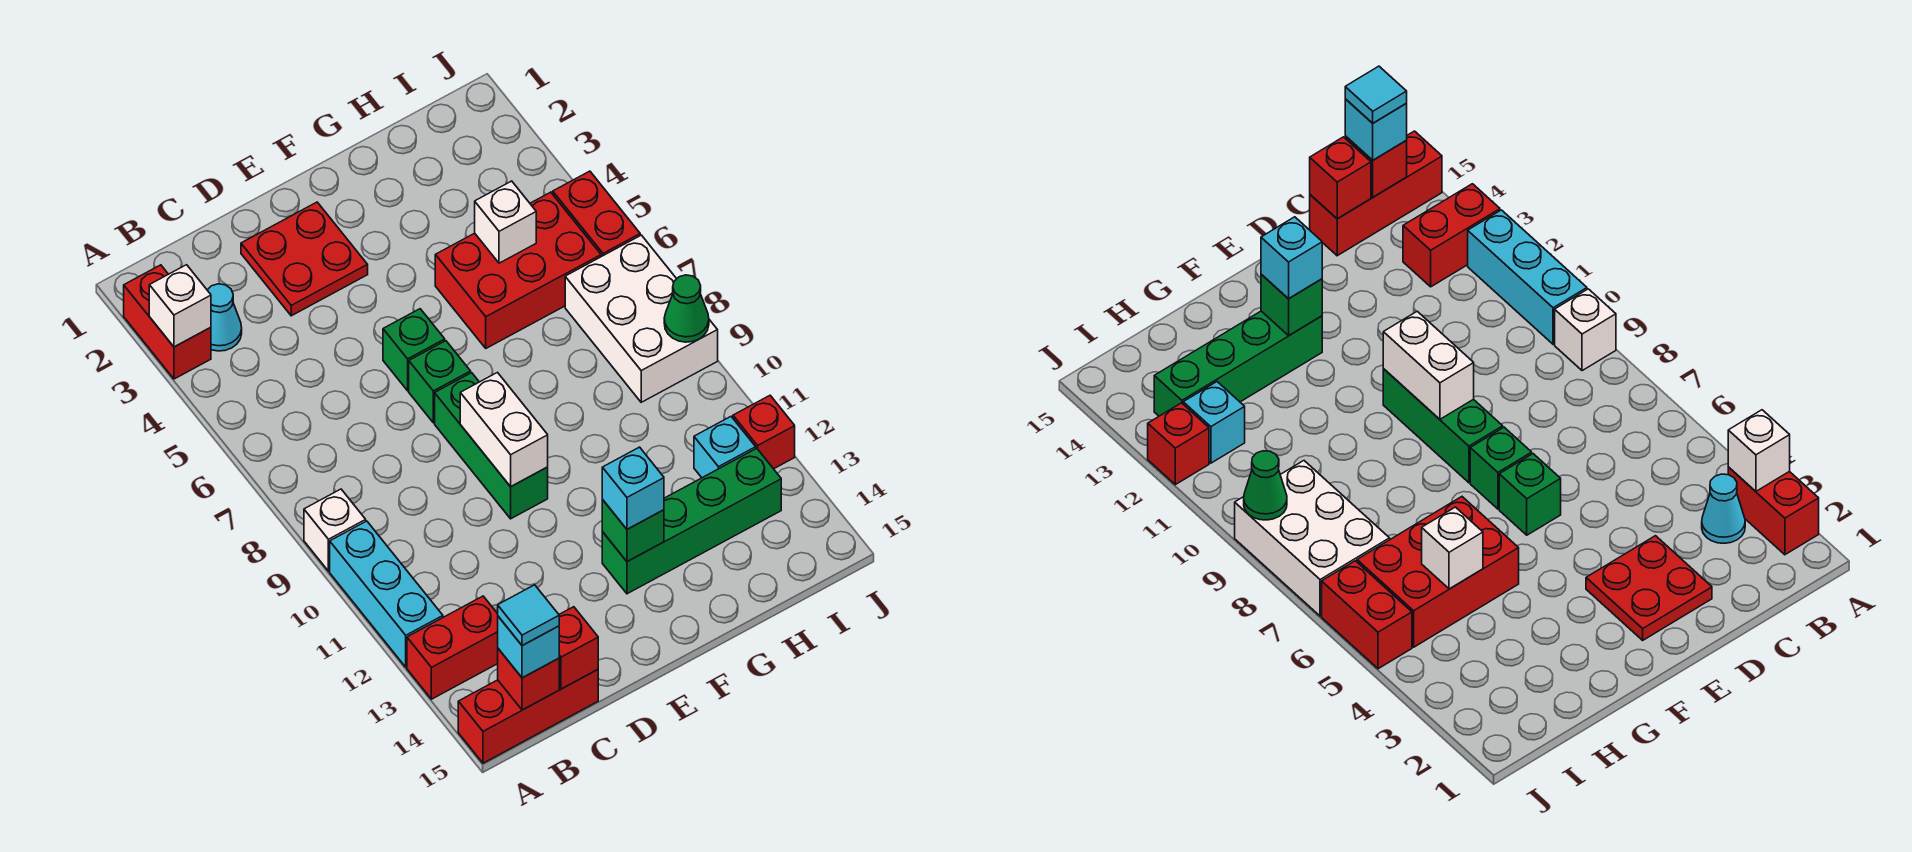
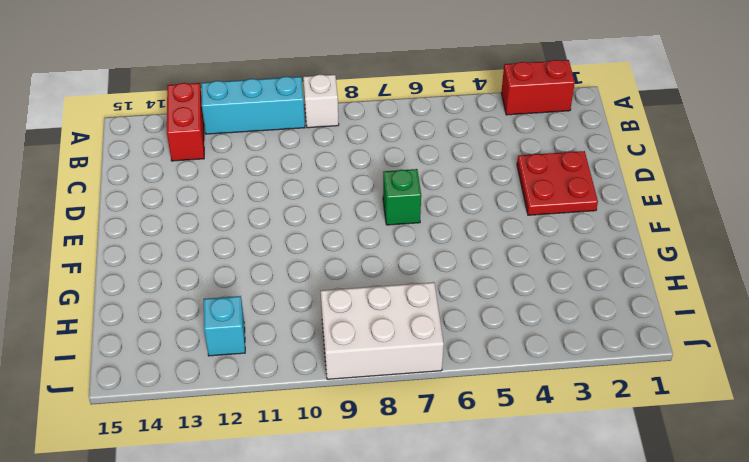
none -> red brick A15:C15 level 1
none -> cyan cone B3 level 1
none -> green brick E6 level 1

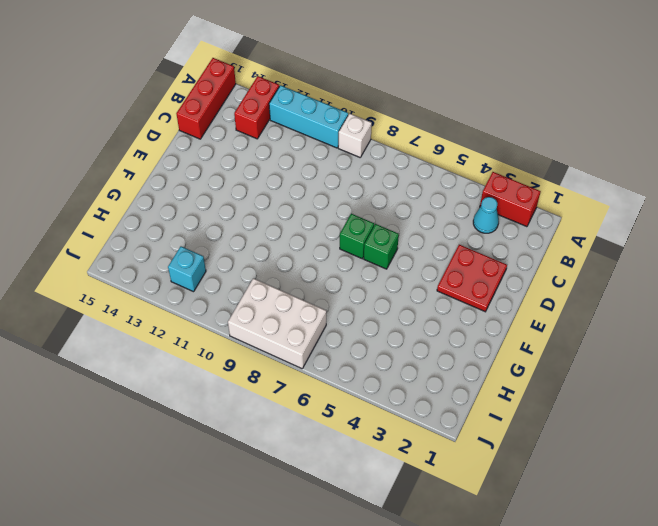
none -> green brick E8:E10 level 1
none -> green brick F13:I13 level 1
none -> red brick G5:I6 level 1

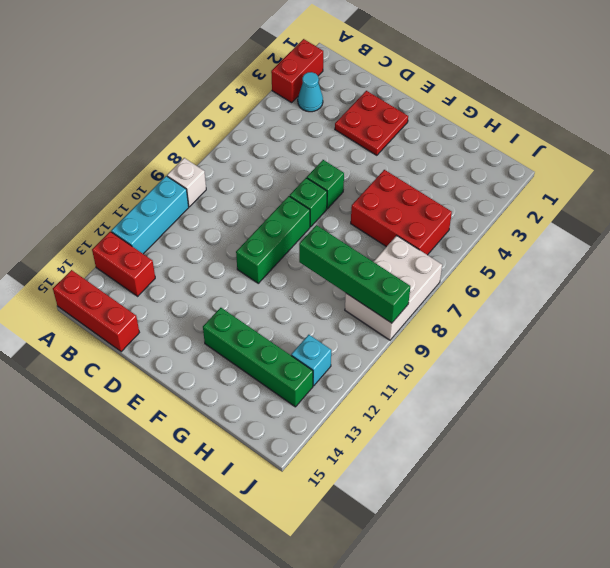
green brick G9:J9 level 2 -> green cone J9 level 2
none -> red brick J5:J6 level 1
none -> red brick J12 level 1
none -> white brick A3 level 2

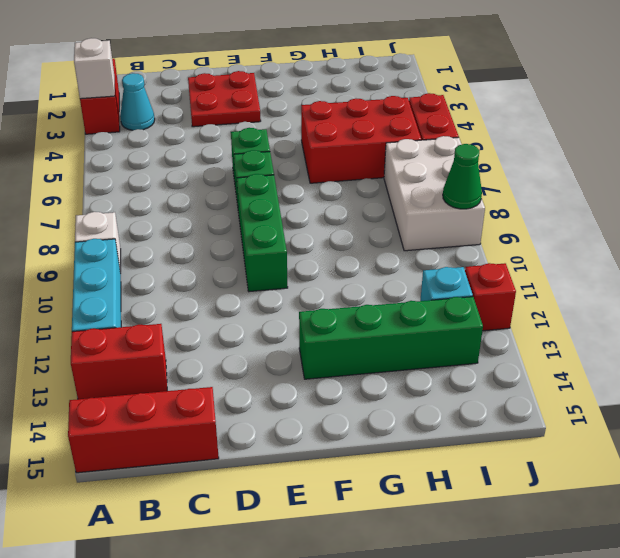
none -> red brick B15 level 2
none -> red brick C15 level 2
none -> white brick E9:E10 level 2

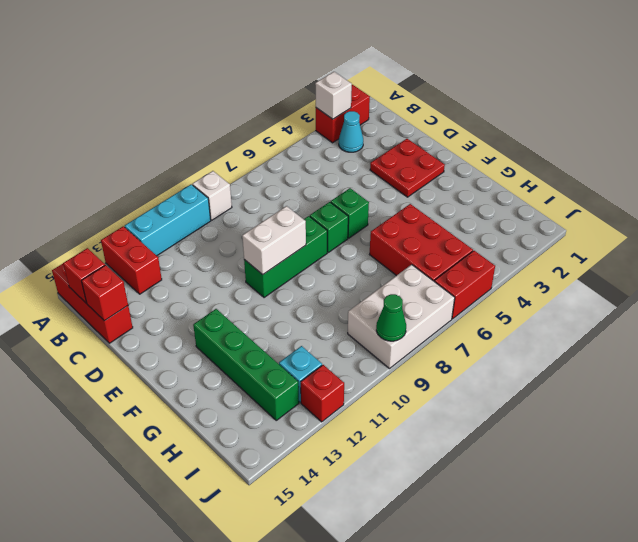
none -> green brick F13 level 2
none -> white brick H5 level 2
none -> cyan brick B15 level 3

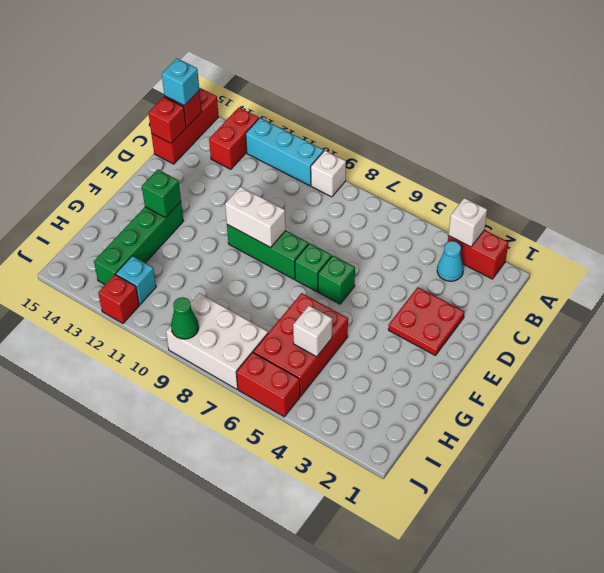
none -> cyan brick F13 level 3
none -> cyan tile B15 level 4

